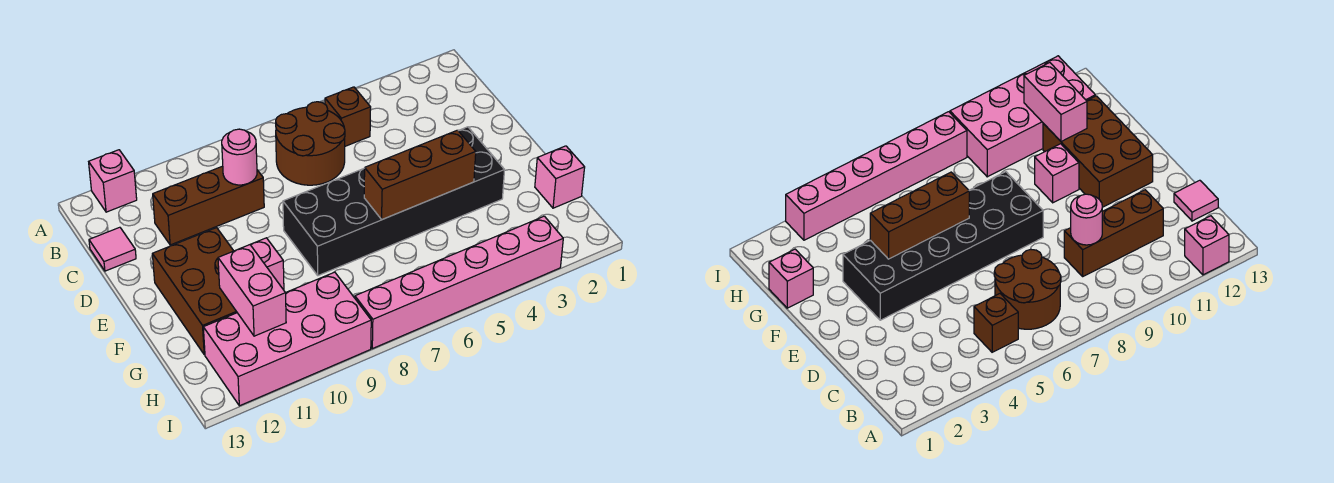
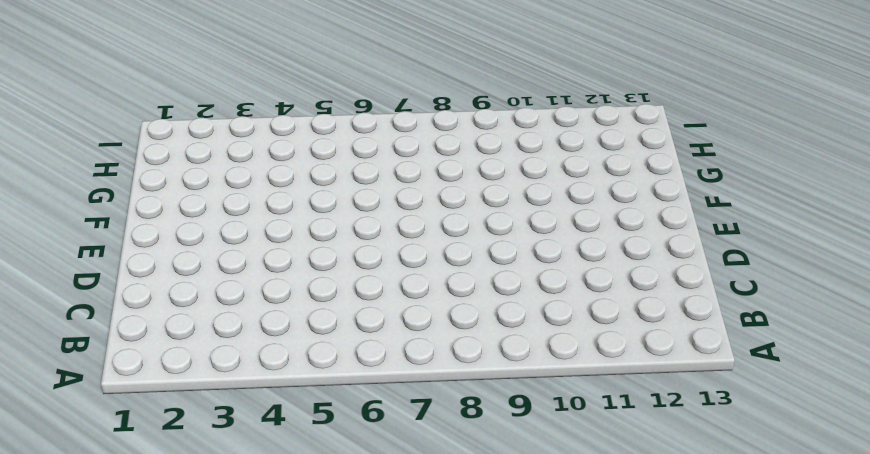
none -> pink brick A12 level 1
none -> brown brick B5 level 1
none -> brown round brick B6:C7 level 1

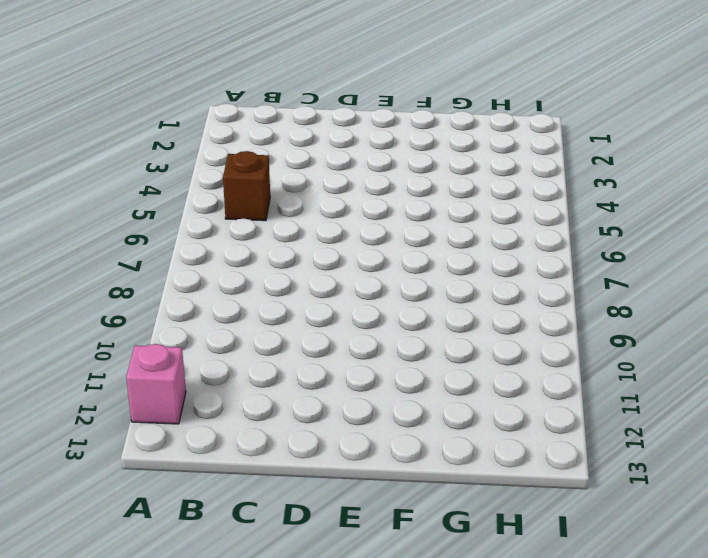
none -> brown round brick B6:C7 level 1
none -> brown brick C9:C11 level 1
none -> pink tile C13 level 1

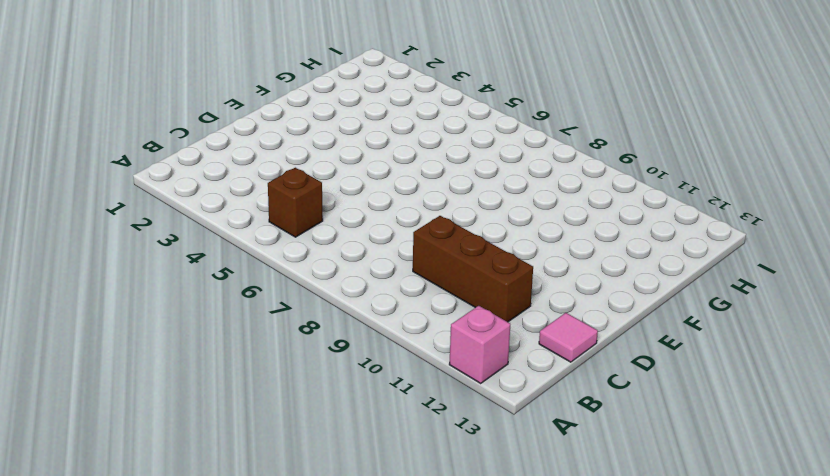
none -> brown round brick B6:C7 level 1
none -> black brick E3:F8 level 1
none -> brown brick E11:G12 level 1

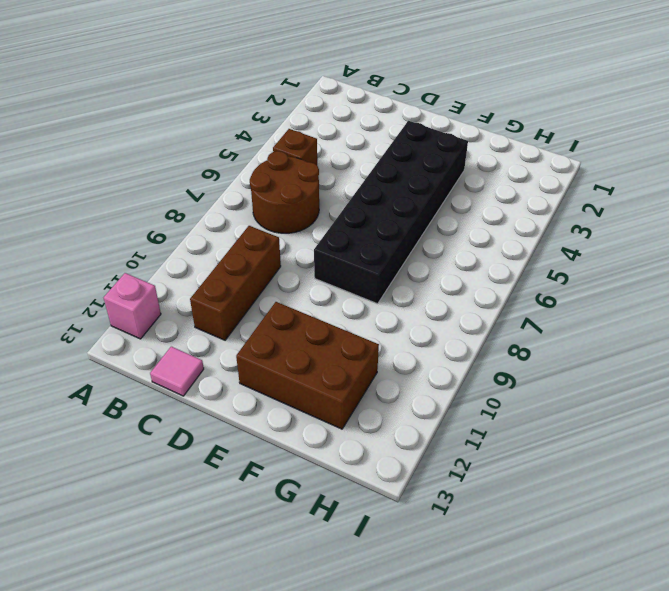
none -> pink brick F10 level 1
none -> pink brick G1 level 1
none -> pink brick H9:I12 level 1

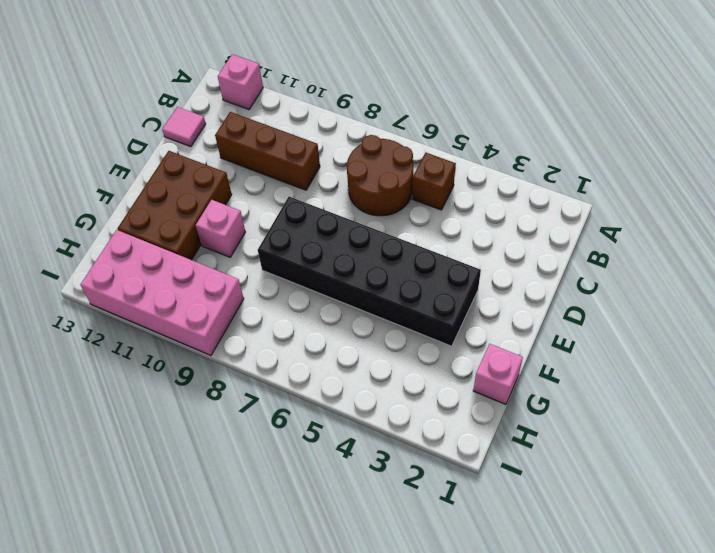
none -> pink brick I3:I8 level 1
none -> pink round brick C9 level 2
none -> brown brick F4:F6 level 2

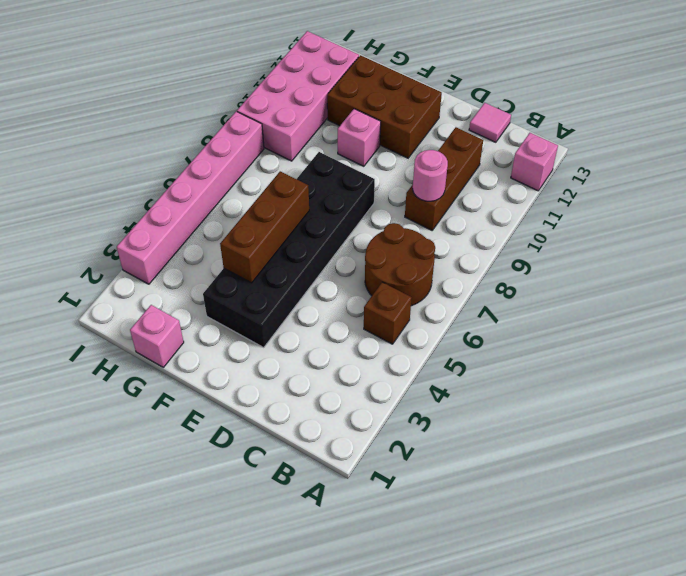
none -> pink brick G11:H11 level 2

